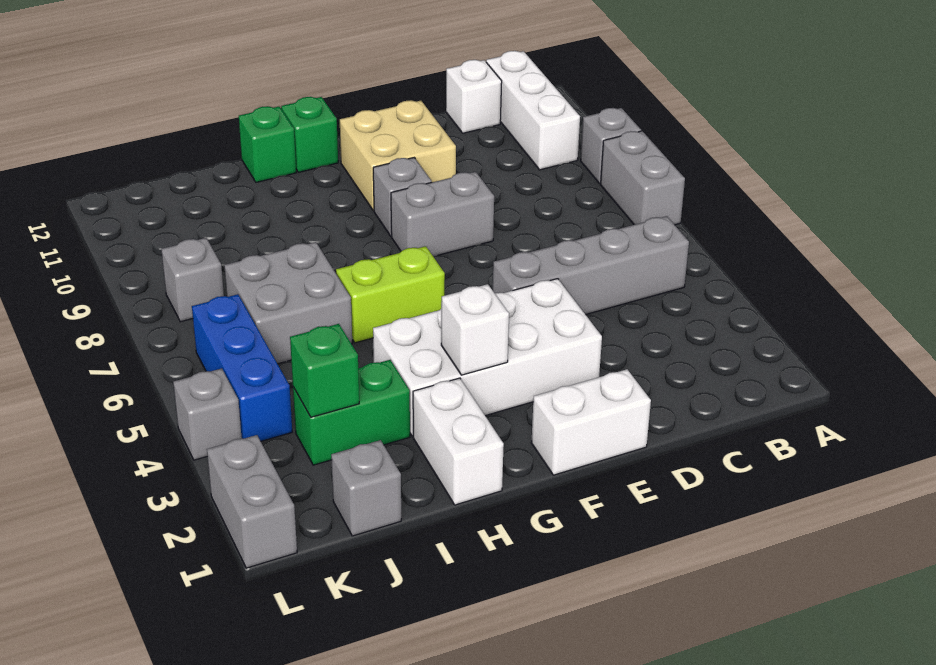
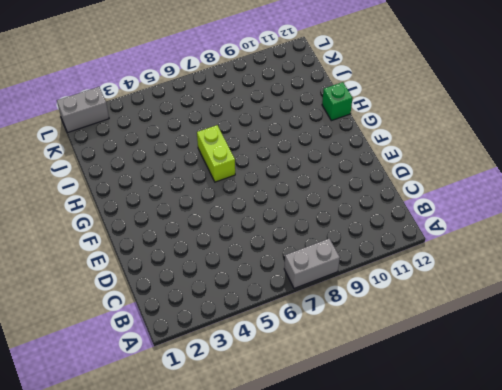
none -> grey brick A9 level 1
none -> grey brick B5:E5 level 1
none -> white brick B10:B12 level 1

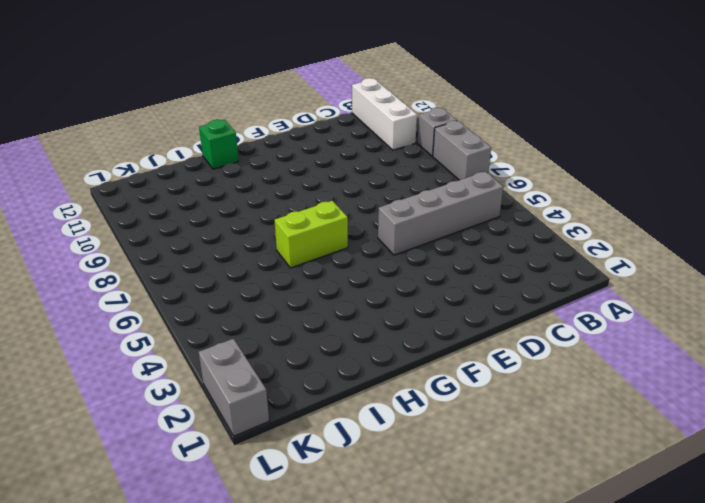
none -> white brick C12 level 1
none -> white brick E1:F1 level 1
none -> white brick E3:H4 level 1

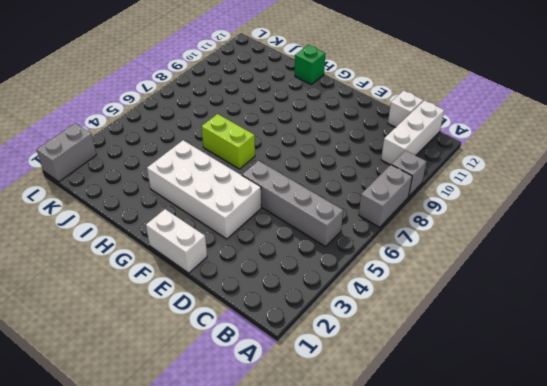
none -> grey brick E8:F8 level 1
none -> tan brick E10:F11 level 1
none -> grey brick F9 level 1

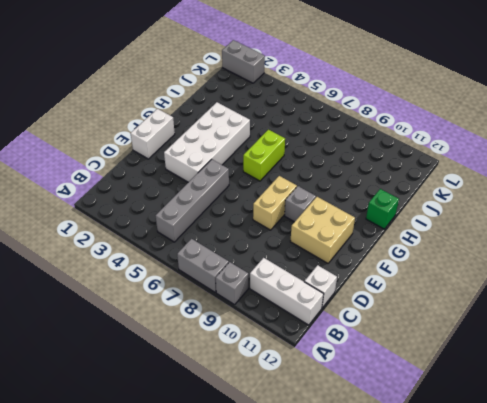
tan brick E8:F8 level 1 -> grey brick E8:F8 level 1
none -> green brick G12 level 1
none -> white brick H1:H2 level 1
none -> green brick I3:J3 level 1

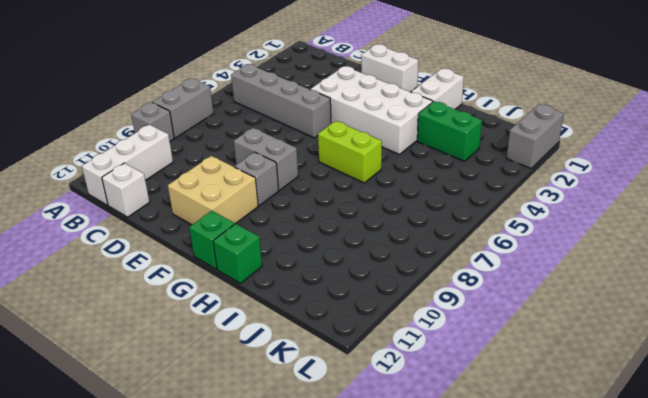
none -> grey brick I6:J7 level 1
none -> grey brick J1 level 1
none -> blue brick K4:K6 level 1

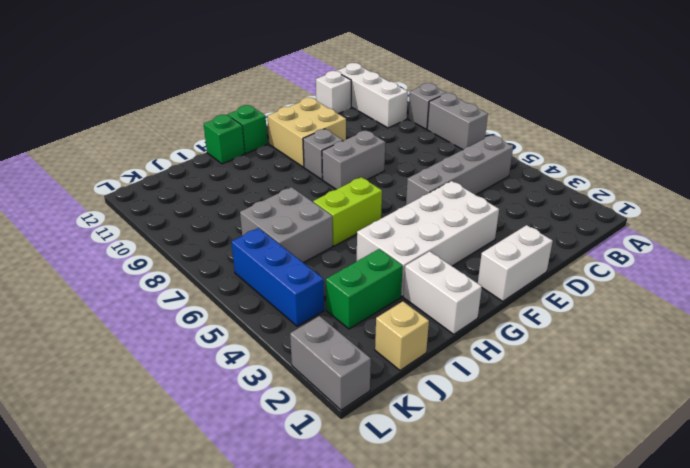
tan brick J1 level 1 -> grey brick J1 level 1
none -> grey brick K8 level 1
none -> grey brick L4 level 1
none -> white brick G3 level 2

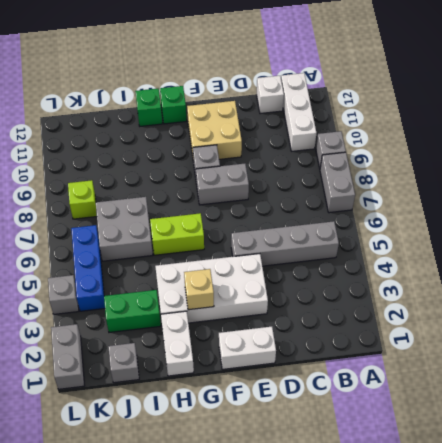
tan brick G3 level 2 -> white brick G3 level 2
lime brick K8 level 1 -> grey brick K8 level 1
none -> green brick J3 level 2

